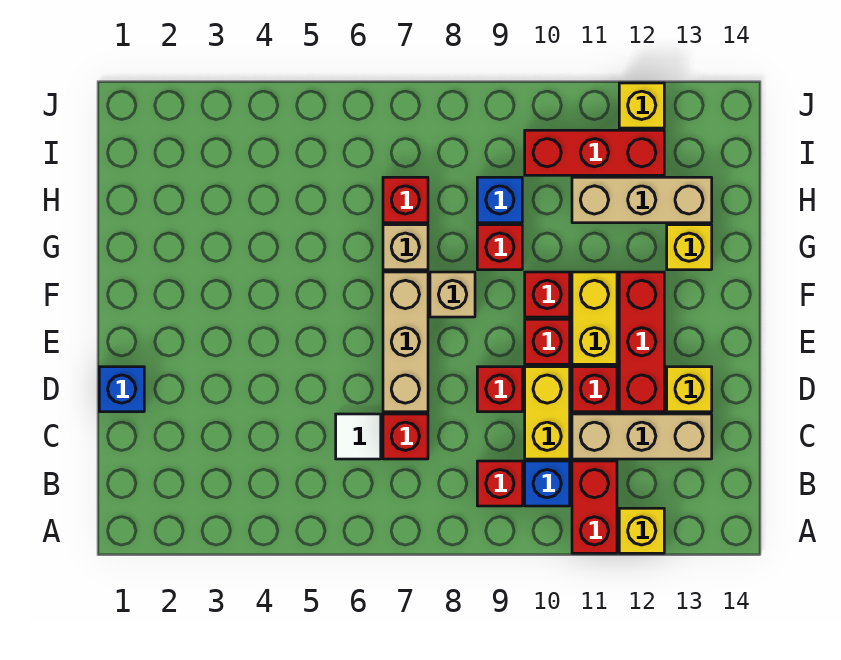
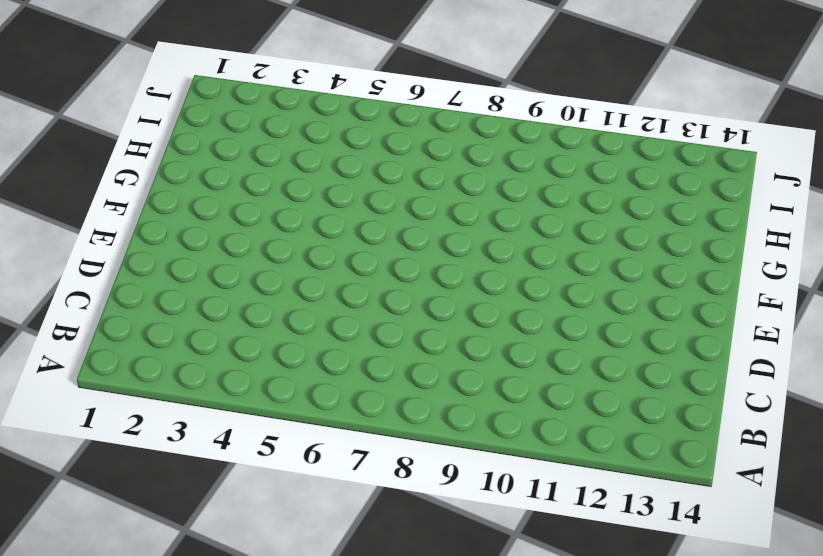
none -> red brick A11:B11 level 1
none -> yellow brick A12 level 1
none -> red brick B9 level 1

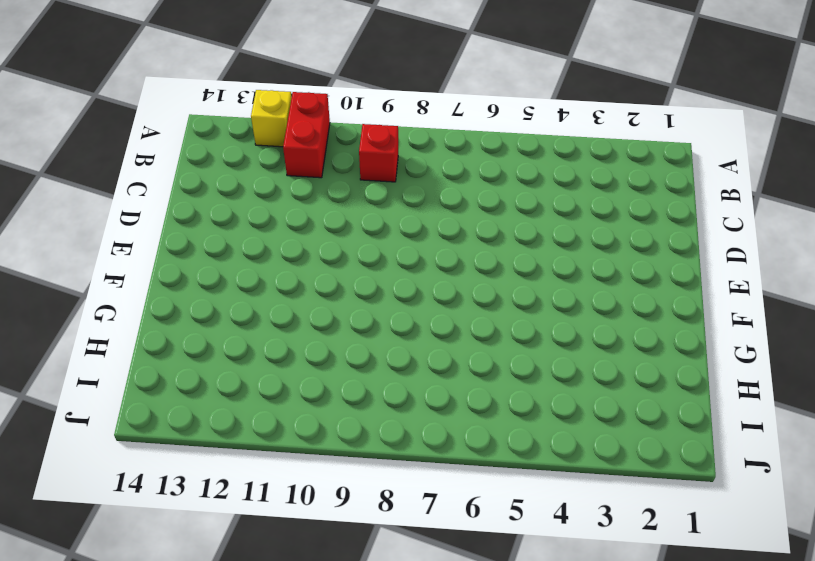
none -> blue brick B10 level 1
none -> white tile C6 level 1
none -> red brick C7 level 1

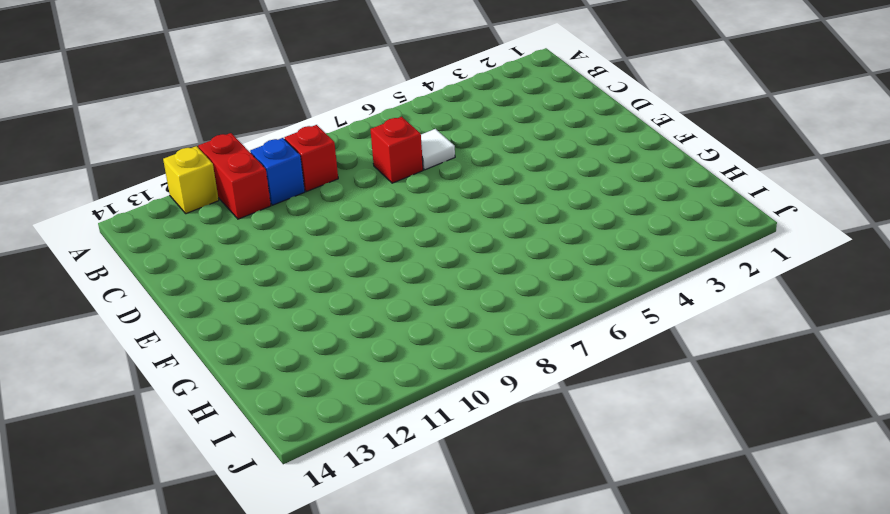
none -> yellow brick C10:D10 level 1
none -> tan brick C11:C13 level 1
none -> blue brick D1 level 1

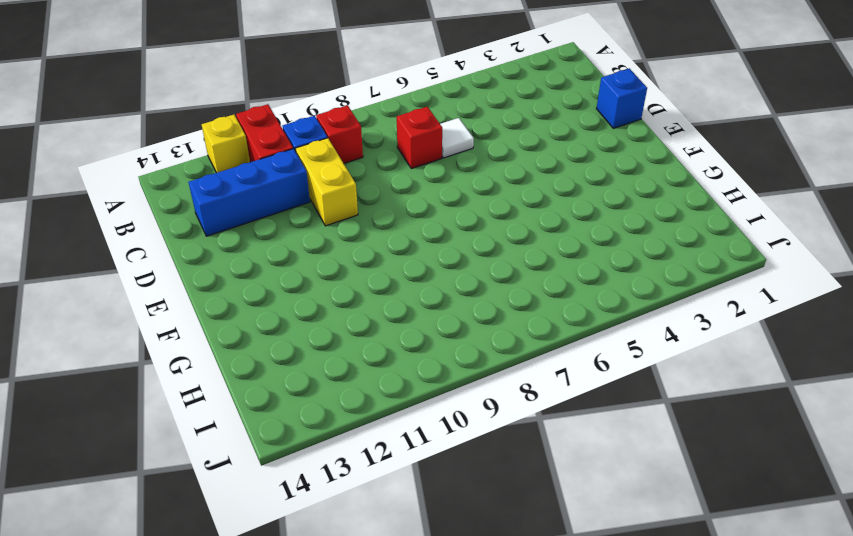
blue brick C11:C13 level 1 -> tan brick C11:C13 level 1
none -> tan brick D7:F7 level 1
none -> red brick D9 level 1
none -> red brick D11 level 1

